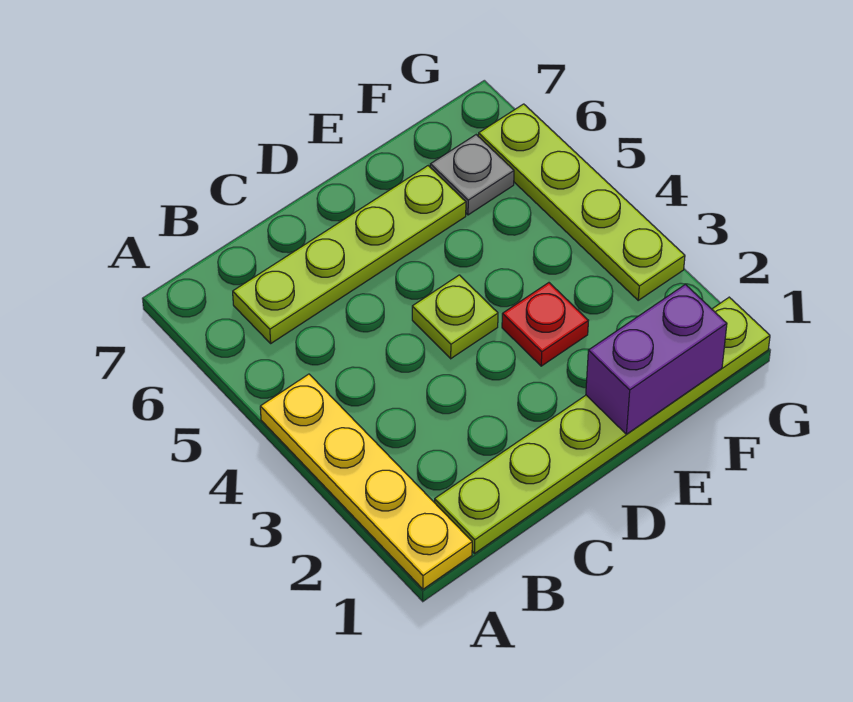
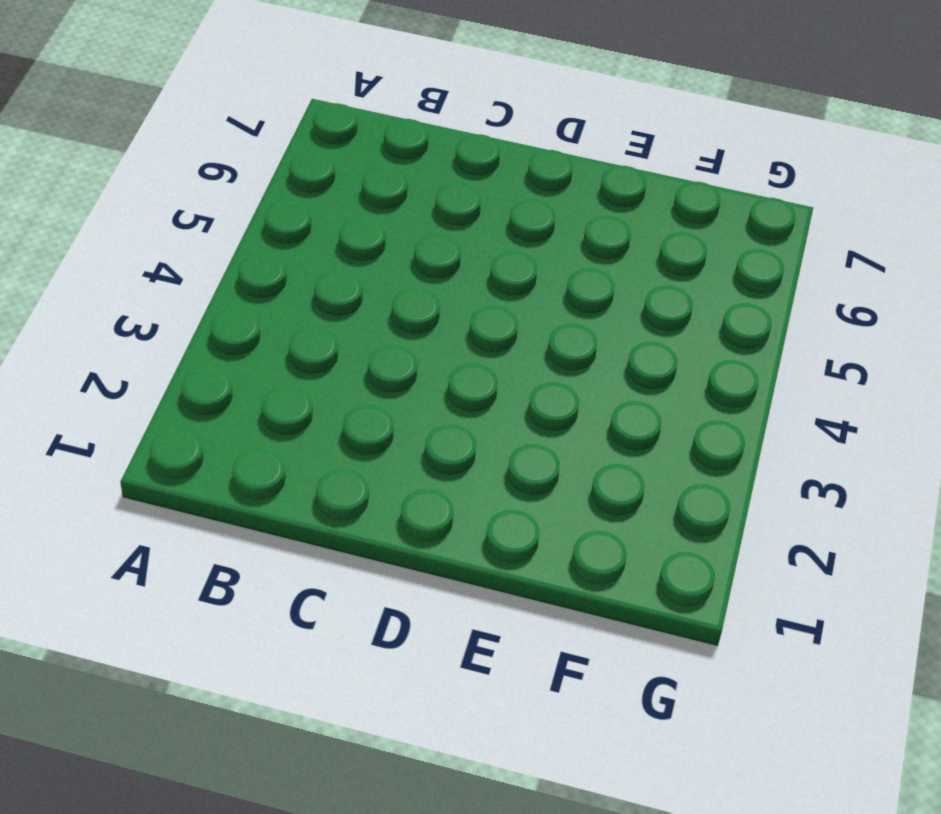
none -> yellow plate A1:A4 level 1
none -> lime plate B1:G1 level 1

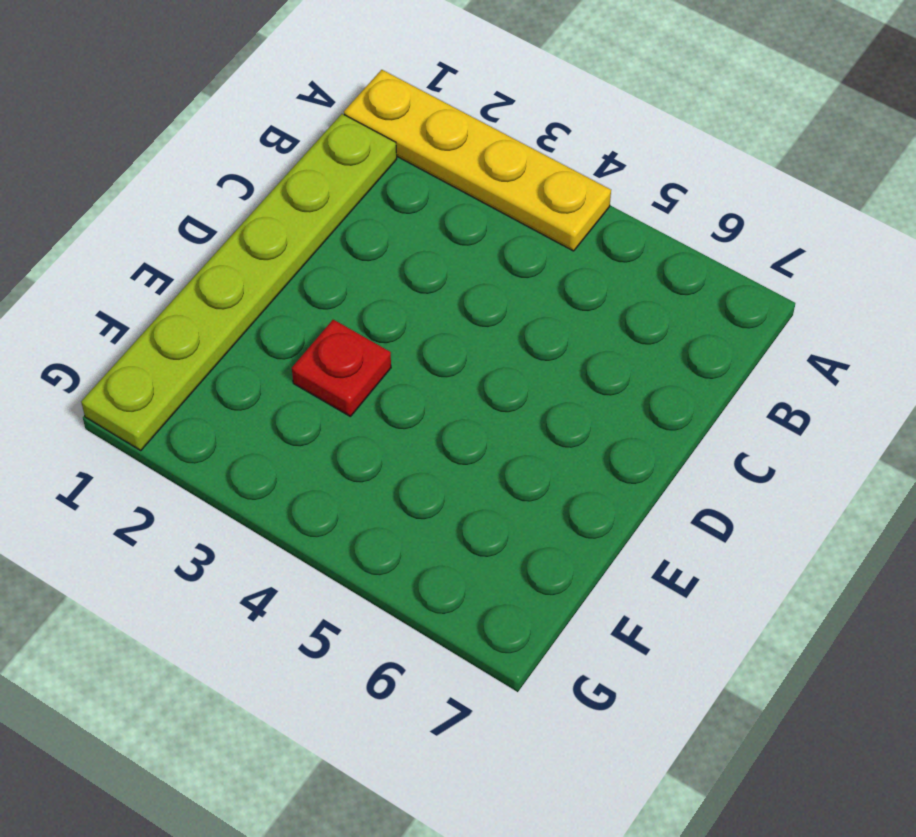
none -> lime plate B6:E6 level 1
none -> lime plate D4 level 1

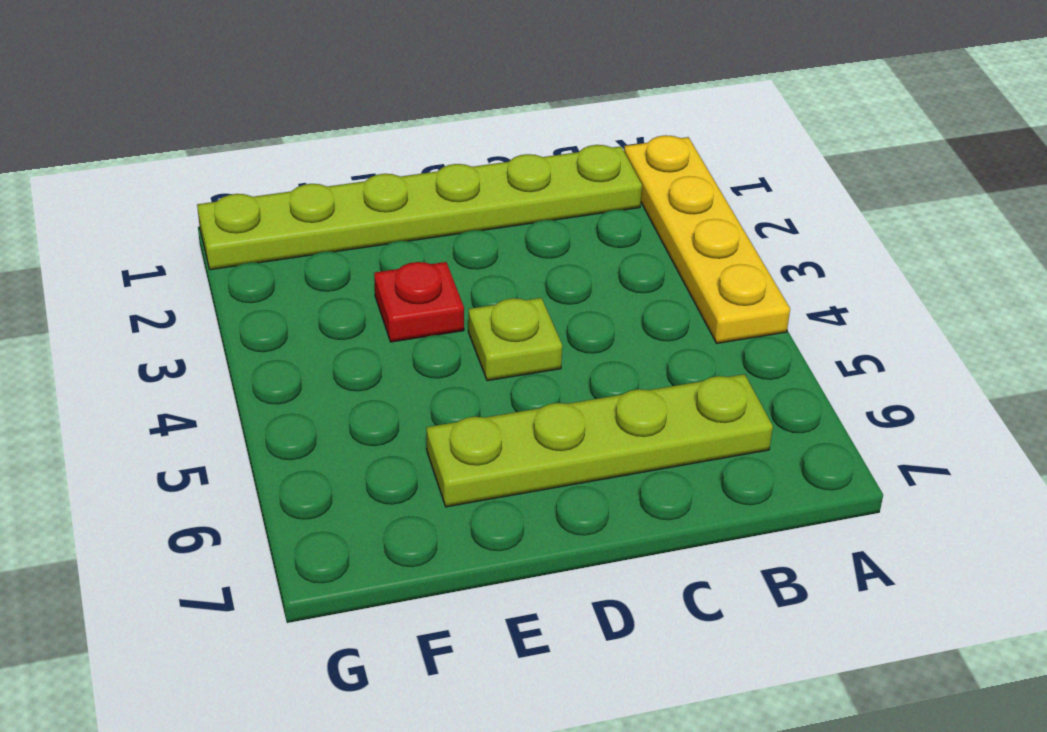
none -> grey plate F6 level 1
none -> lime plate G3:G6 level 1

